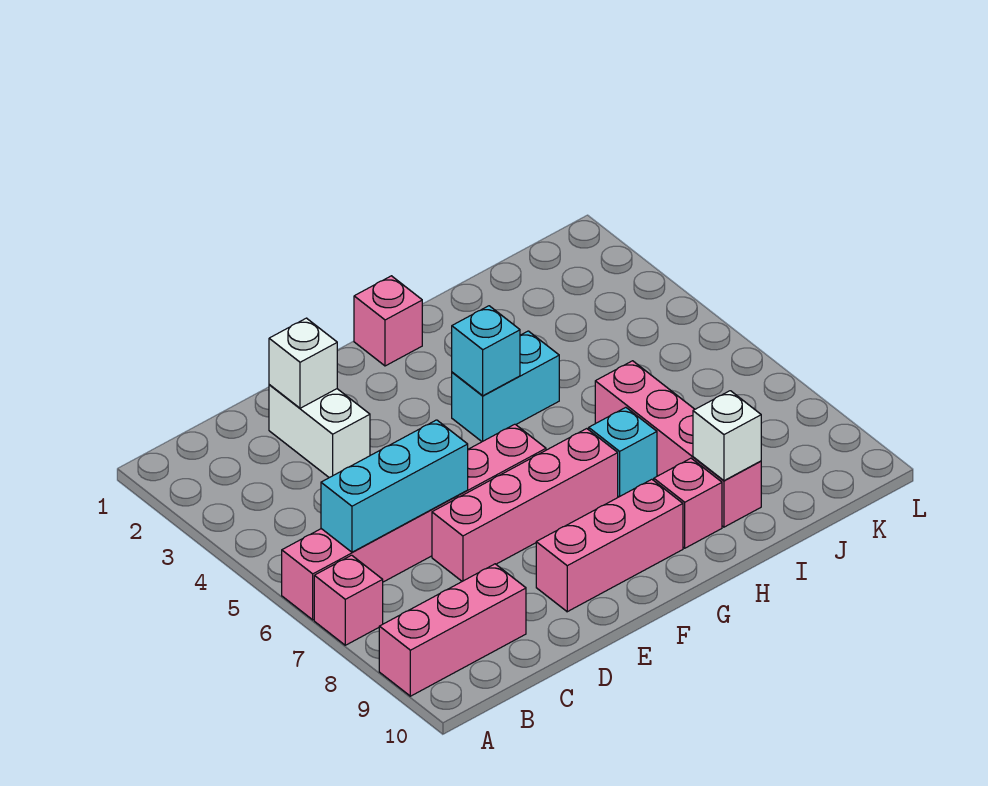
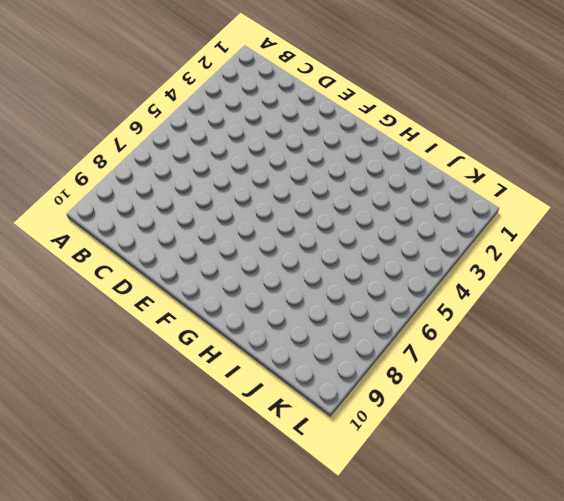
none -> pink brick A6:F6 level 1
none -> pink brick A7 level 1
none -> pink brick A9:C9 level 1

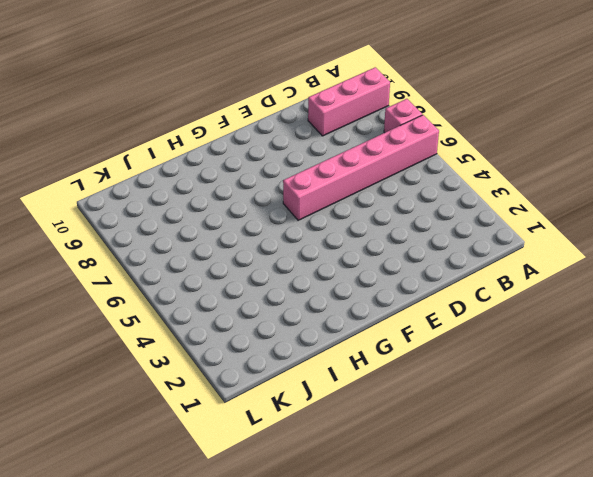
none -> white brick D2:D3 level 1
none -> pink brick D7:G7 level 1
none -> pink brick E9:G9 level 1

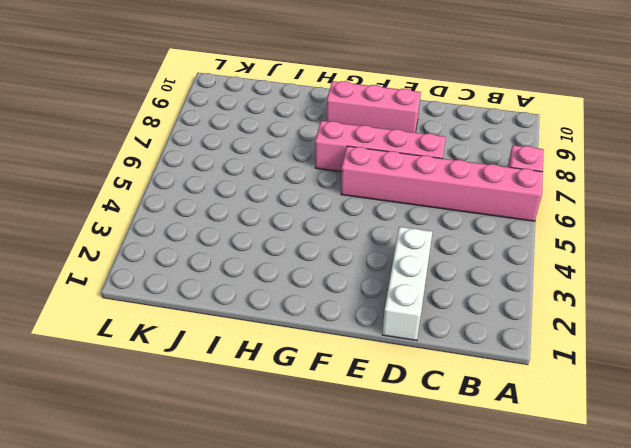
white brick D1:D3 level 1 -> white brick D2:D3 level 1
none -> pink brick A9:C9 level 1
none -> pink brick G1 level 1
none -> cyan brick G4:H4 level 1

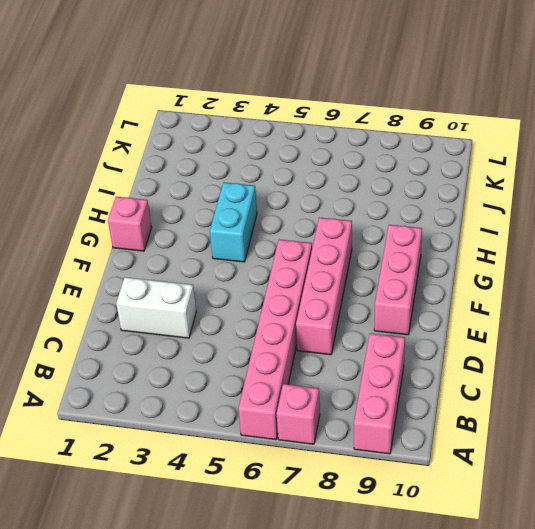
none -> cyan brick H7 level 1
none -> pink brick H9 level 1
none -> pink brick I6:I9 level 1

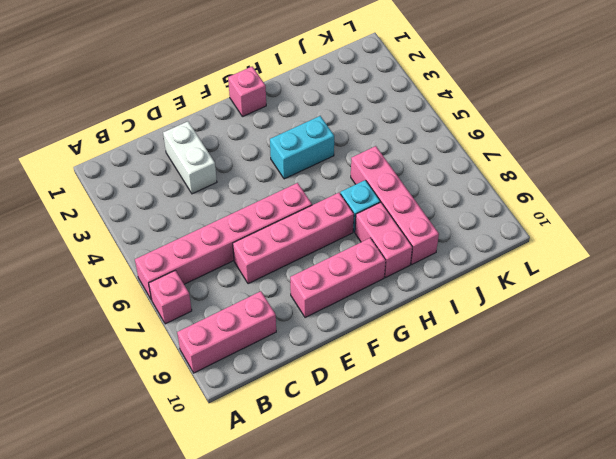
pink brick H8:H9 level 1 -> pink brick H9 level 1
none -> cyan brick B6:D6 level 2
none -> white brick D2 level 2
none -> cyan brick G4 level 2

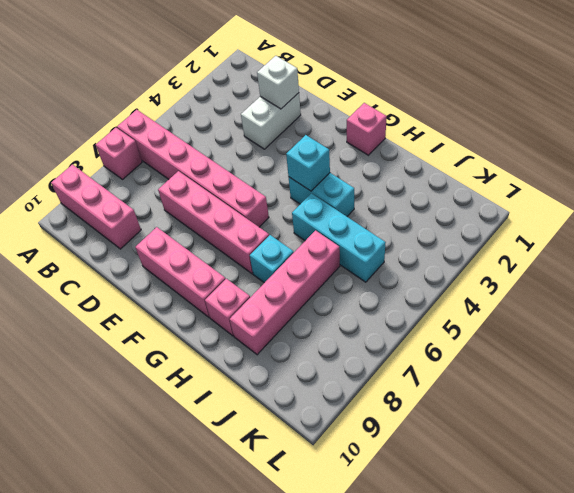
cyan brick H5:J5 level 1 -> cyan brick B6:D6 level 2
none -> white brick I9 level 2

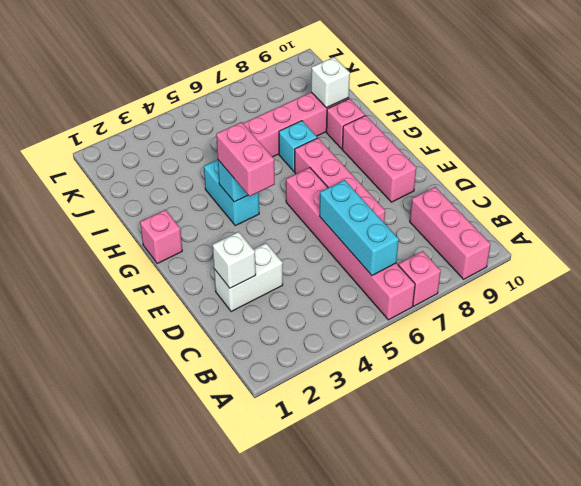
pink brick F4:G4 level 3 -> none

